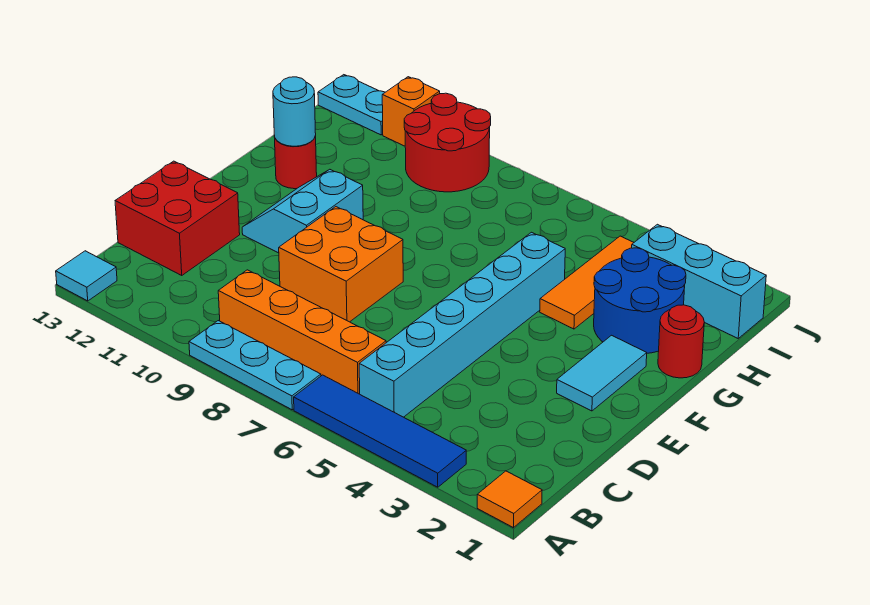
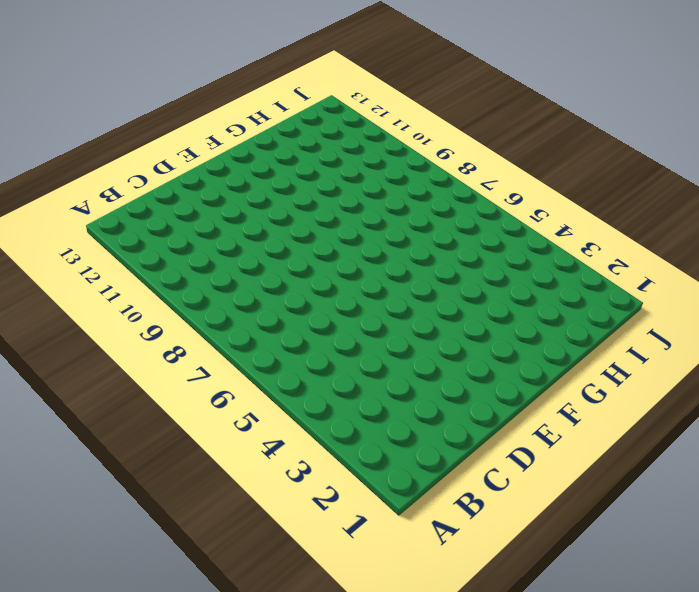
none -> orange tile A1 level 1
none -> blue tile A3:A6 level 1
none -> cyan plate A7:A9 level 1

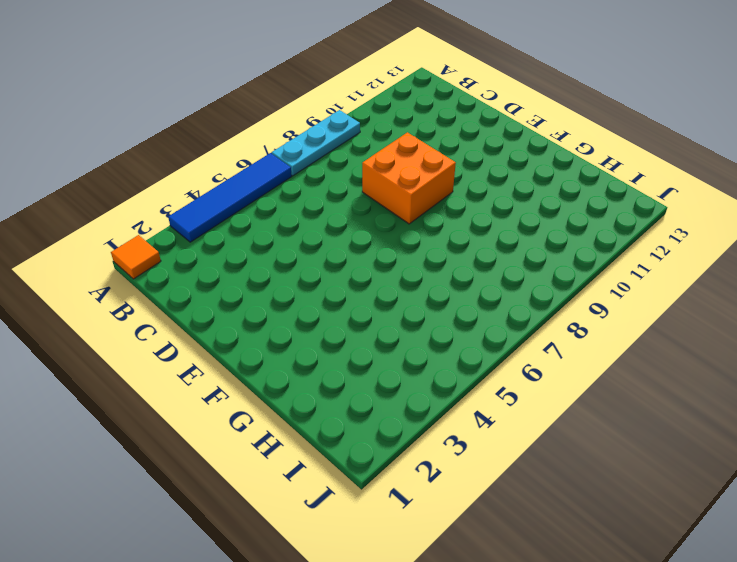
none -> cyan tile A13 level 1
none -> cyan brick B5:G5 level 1
none -> orange brick B6:B9 level 1

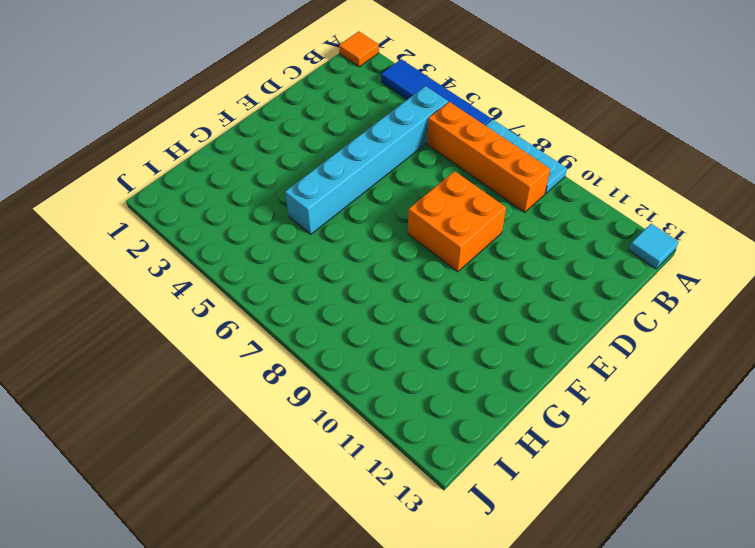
none -> red brick C12:D13 level 1
none -> cyan tile E2:F2 level 1
none -> cyan slope E10:F11 level 1 top 10

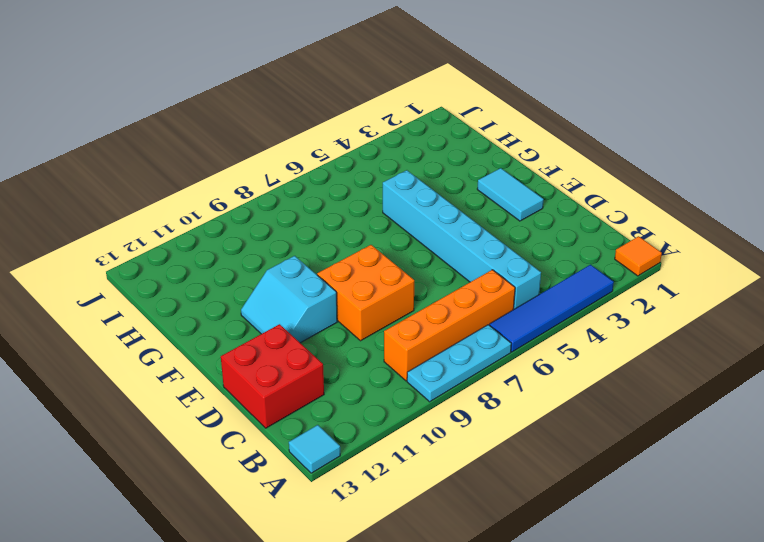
none -> red round brick G1 level 1
none -> blue round brick G2:H3 level 1
none -> orange tile G4:I4 level 1

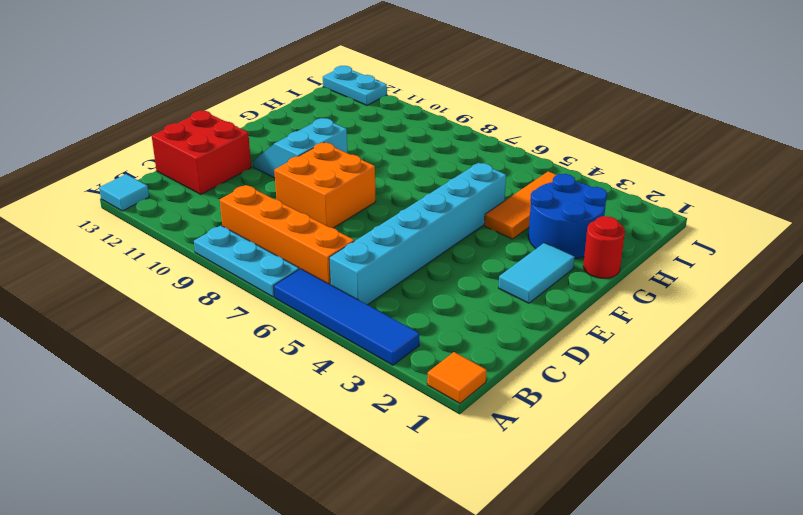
none -> red round brick G12 level 1
none -> cyan brick I1:I3 level 1
none -> red round brick I9:J10 level 1

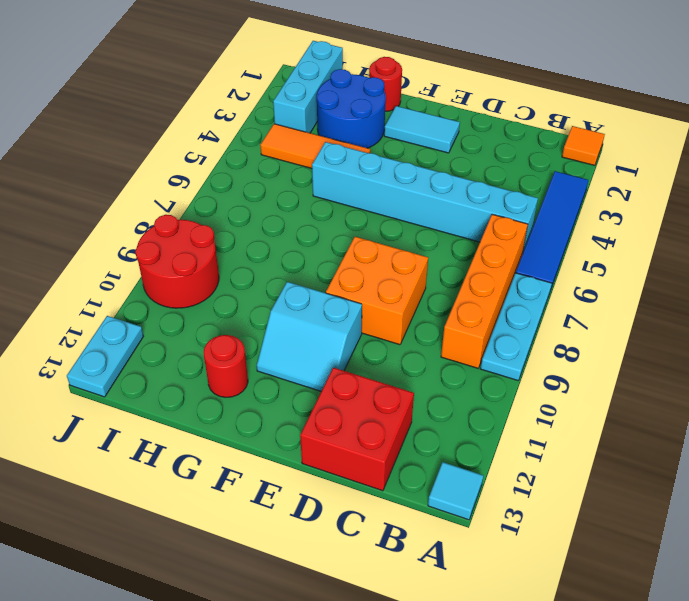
none -> orange brick J11 level 1
none -> cyan round brick G12 level 2

